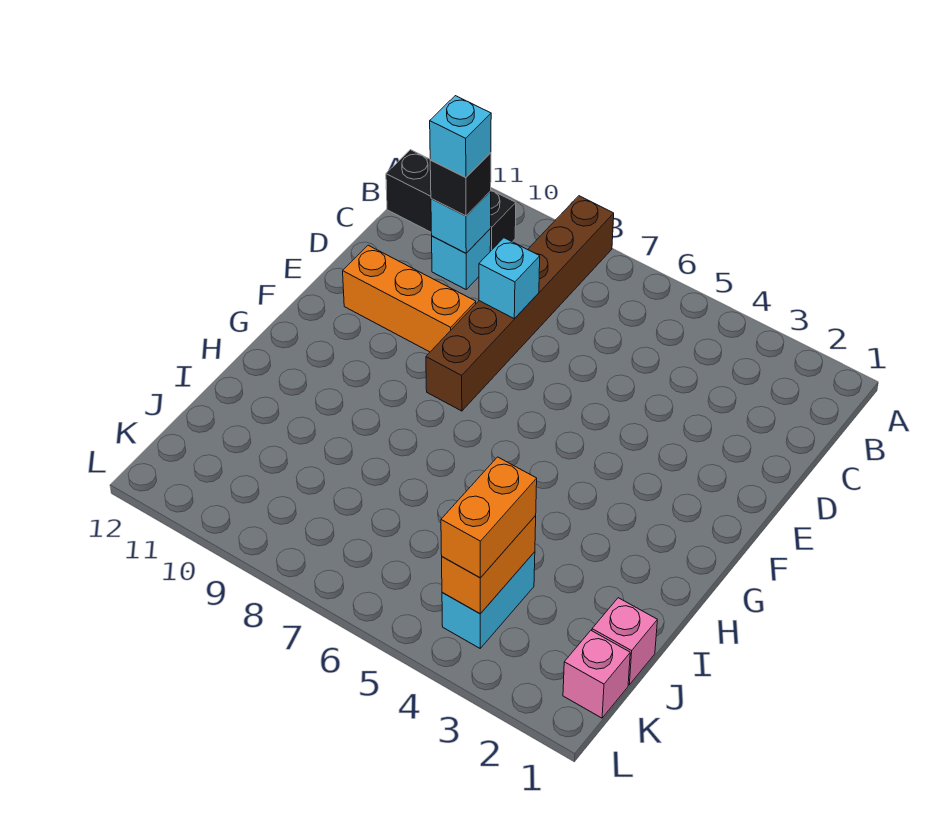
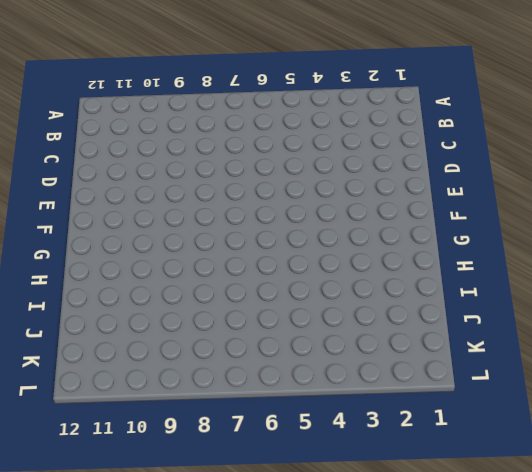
none -> brown brick A8:F8 level 1
none -> black brick B10:B12 level 1
none -> cyan brick C10 level 1

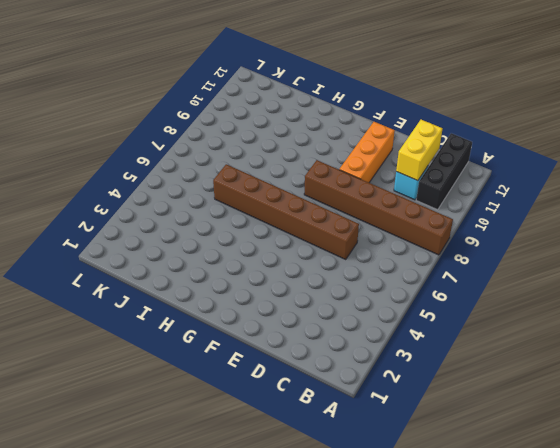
yellow brick C10:C11 level 2 -> cyan brick C10 level 2
brown brick D6:I6 level 1 -> none
none -> pink brick J1 level 1
none -> cyan brick J4:K4 level 1
none -> pink brick K1 level 1

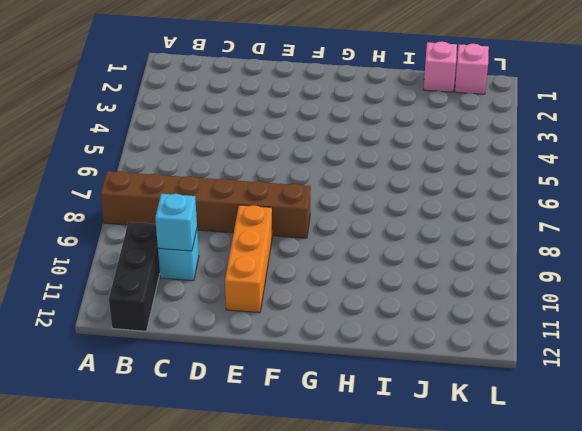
none -> cyan brick J4:K4 level 1
none -> cyan brick D8 level 2
none -> orange brick J4:K4 level 2

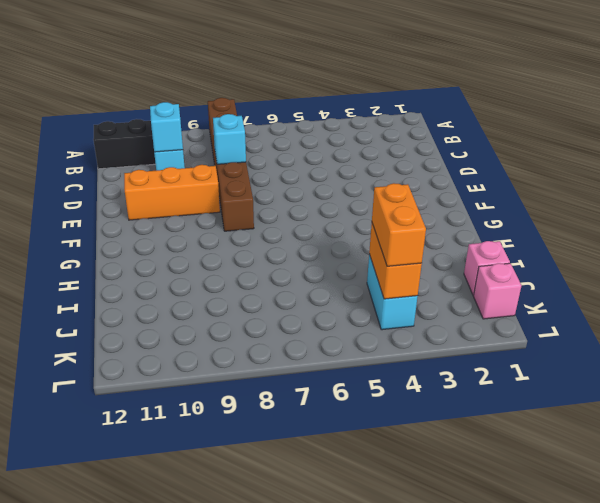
none -> black brick C10 level 3
none -> cyan brick C10 level 4

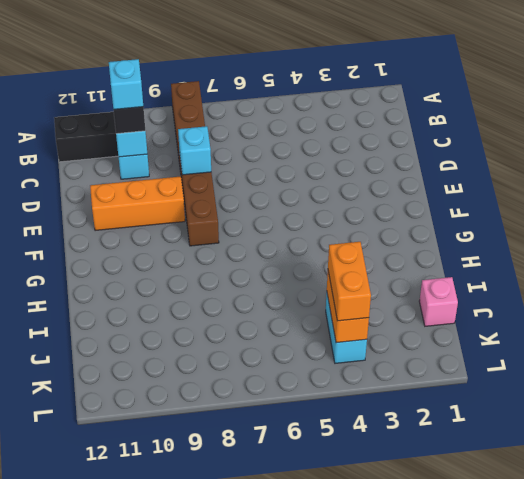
none -> pink brick K1 level 1

